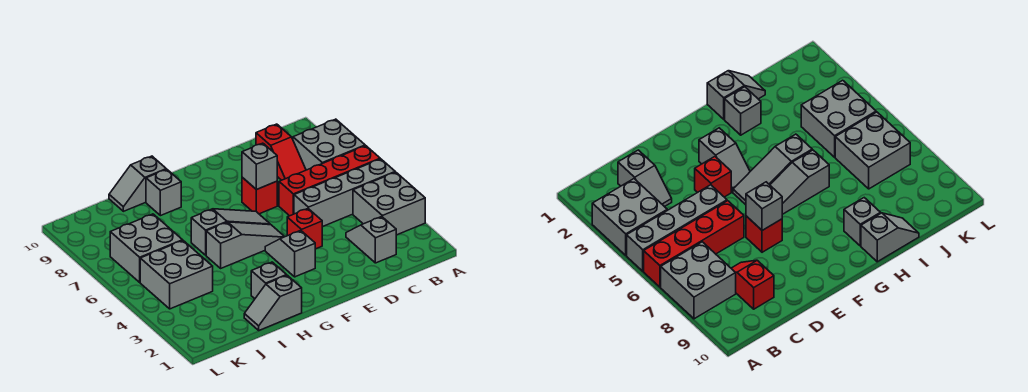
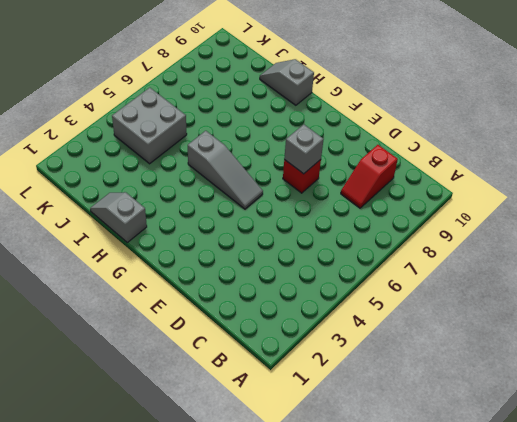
none -> grey brick A3:B4 level 1
none -> grey brick A5:D5 level 1
none -> red brick A6:D6 level 1

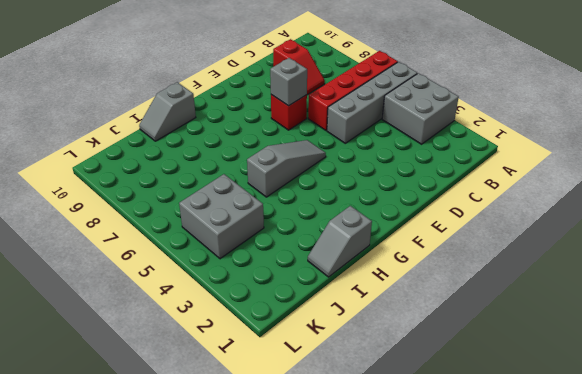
none -> grey brick A7:B8 level 1
none -> grey slope C2:C3 level 1 top 2
none -> red brick E4 level 1

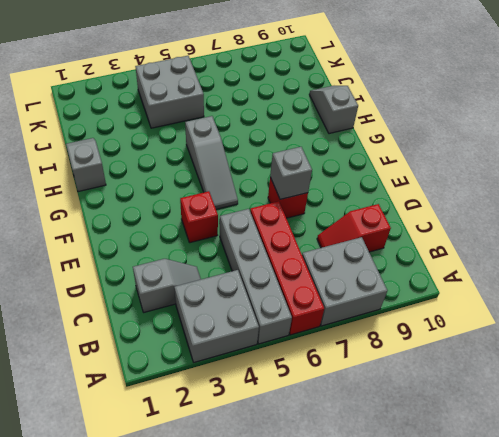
none -> grey slope F3:F4 level 1 top 3
none -> grey slope F6:H6 level 1 top H
none -> grey brick H2 level 1

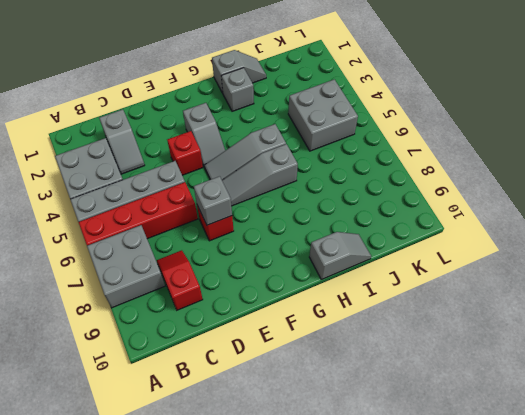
none -> grey brick H9 level 1
none -> grey brick J6:K7 level 1

